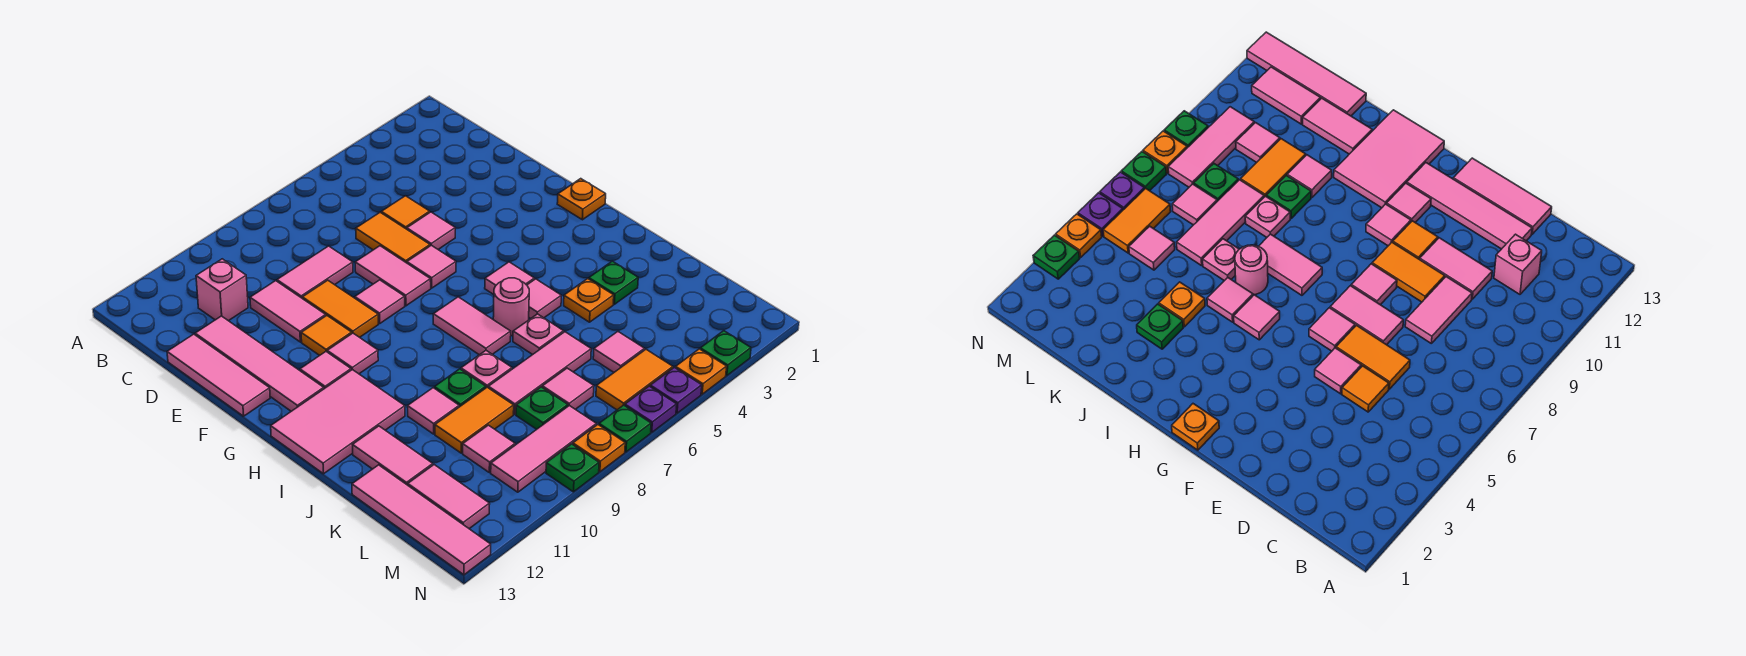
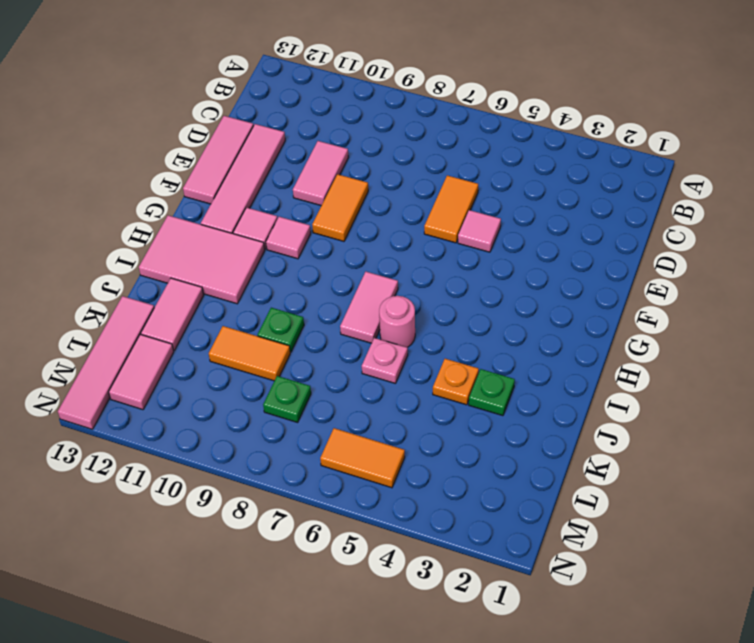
none -> pink brick C11 level 1
none -> orange tile D5 level 1
none -> pink tile D8:D9 level 1
none -> pink tile E7:F7 level 1

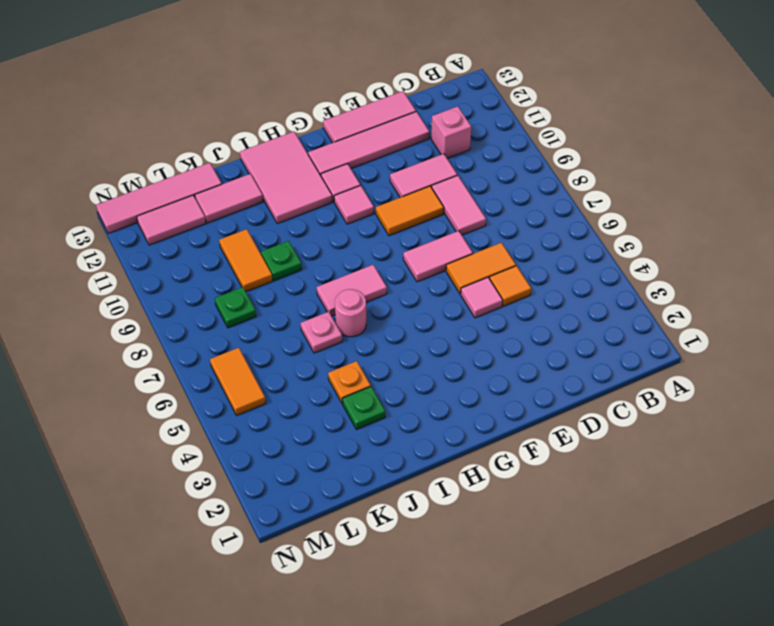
none -> pink tile F6 level 1
none -> pink tile F8 level 1
none -> orange tile F10 level 1
none -> orange plate G1 level 1

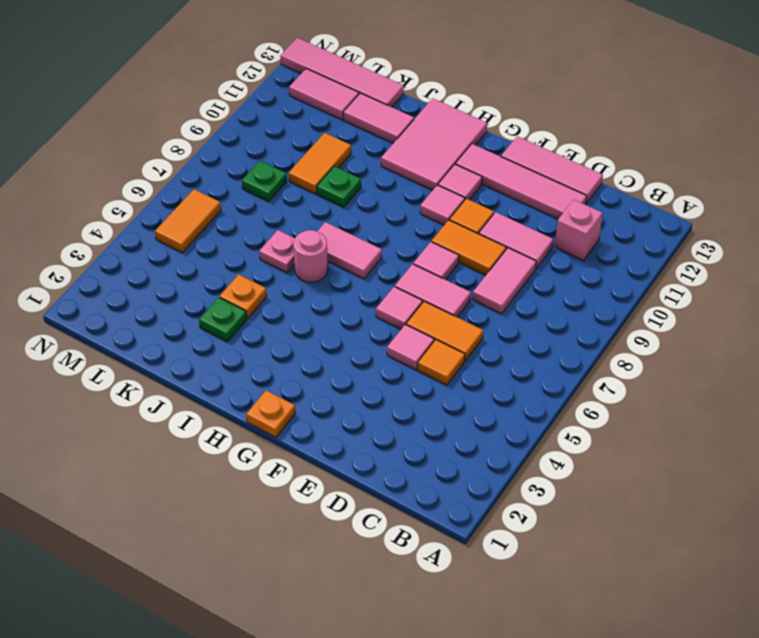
none -> pink tile H5 level 1
none -> pink tile I5 level 1
none -> pink plate J8 level 1
none -> pink tile J10 level 1

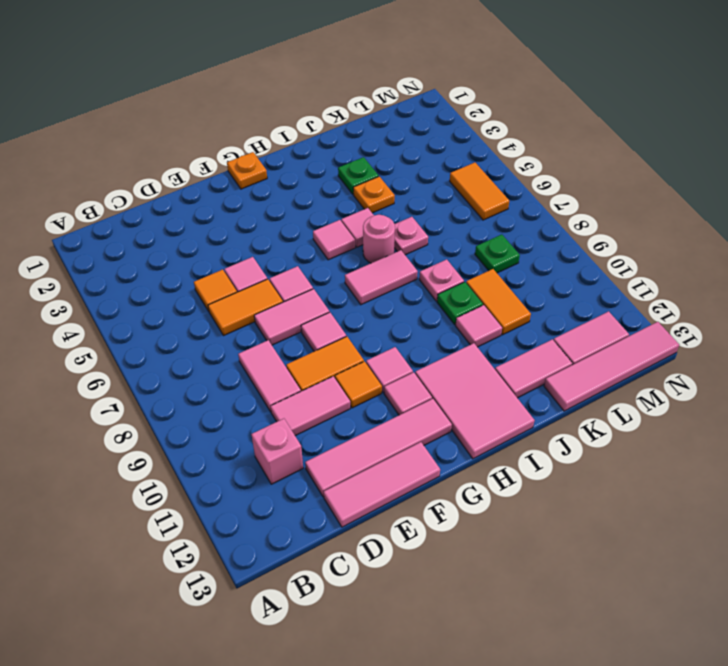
none -> pink tile K6:K8 level 1
none -> pink tile L5 level 1
none -> pink tile L7 level 1
none -> pink tile L10 level 1

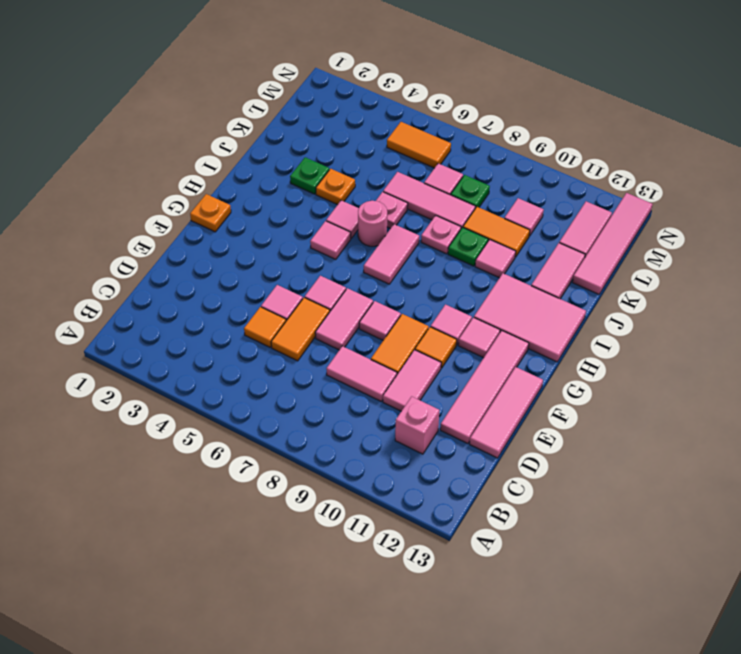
none -> pink tile L5 level 1
none -> pink tile M8:M10 level 1
none -> green plate N3 level 1
none -> orange plate N4 level 1

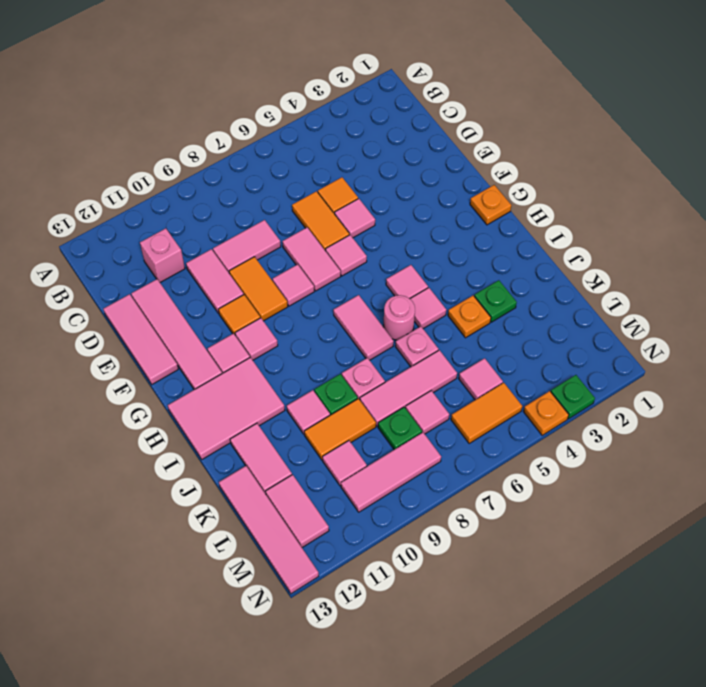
none -> purple plate N5 level 1
none -> purple plate N6 level 1
none -> green plate N7 level 1
none -> orange plate N8 level 1

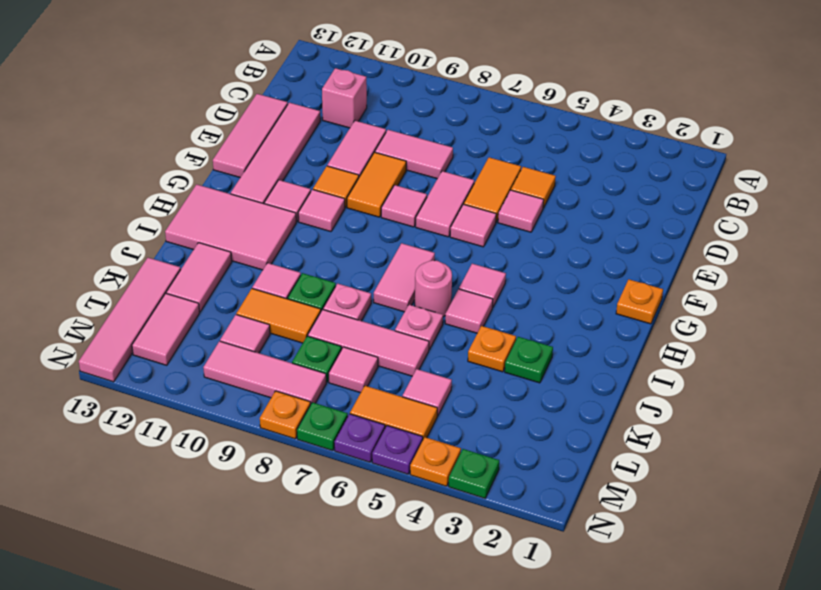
none -> green plate N9 level 1

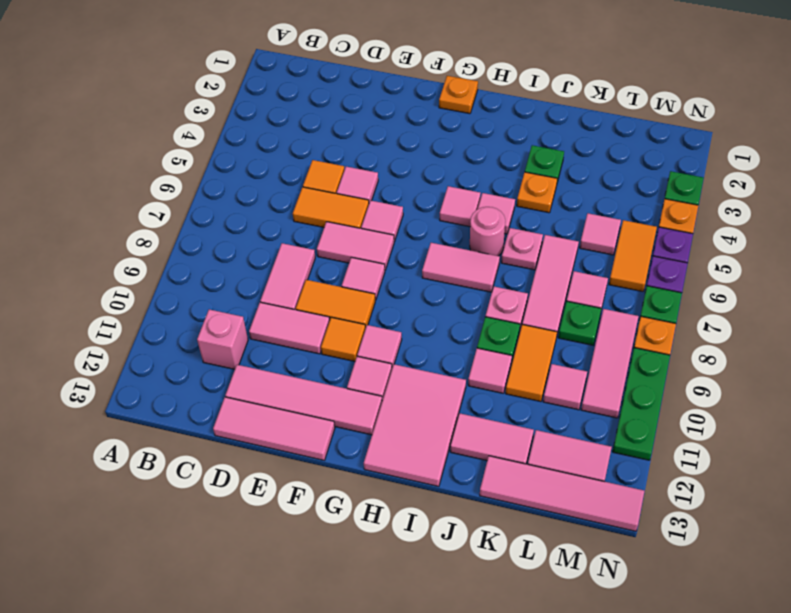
green plate N9:N11 level 1 -> green plate N9 level 1

